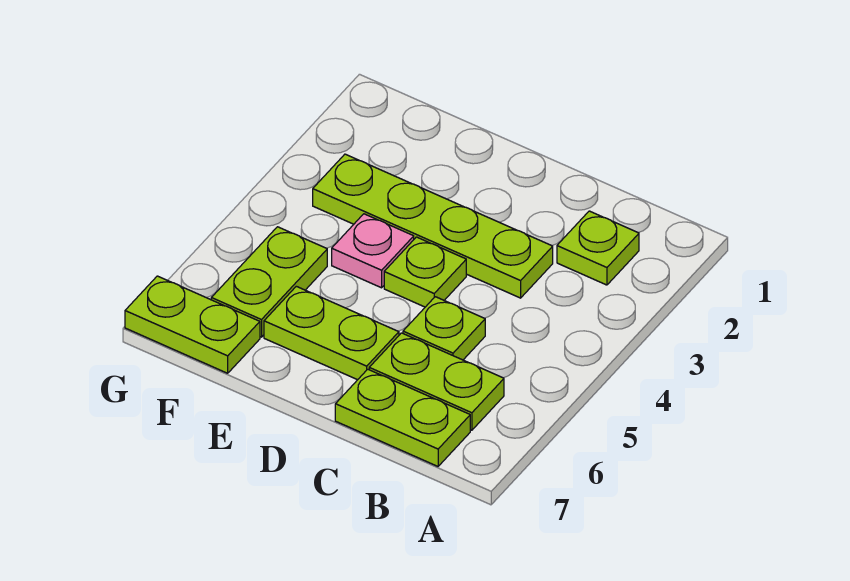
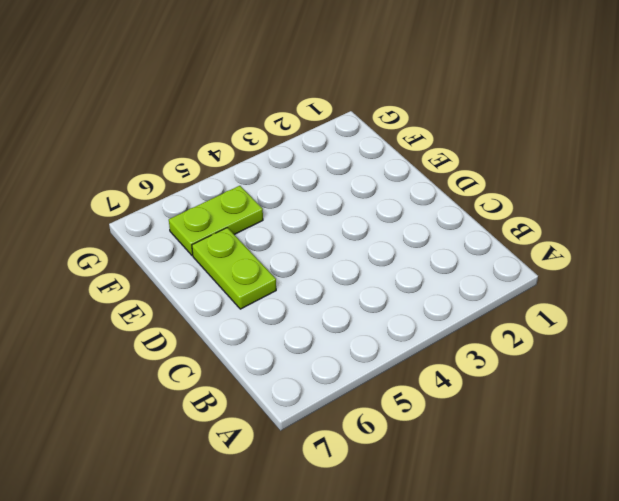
none -> lime plate B2 level 1
none -> lime plate B6:C6 level 1

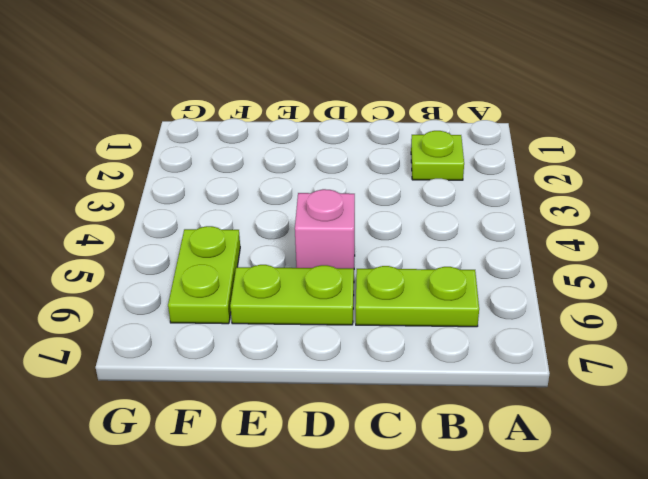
pink brick D5 level 1 -> none
none -> lime plate B7:C7 level 1
none -> lime plate C3:F3 level 1

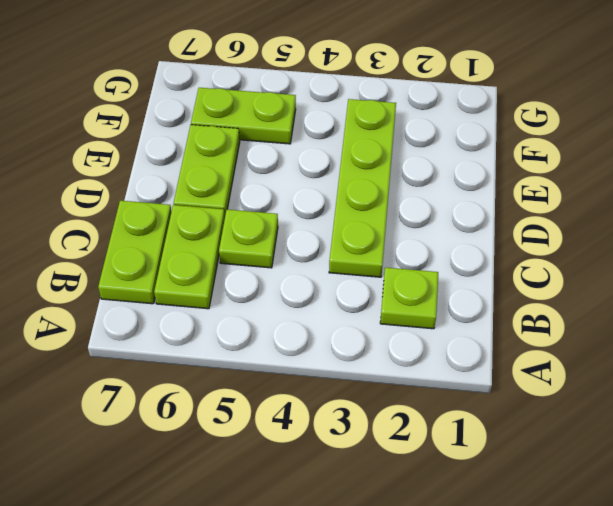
none -> lime plate D4 level 1
none -> pink plate E4 level 1

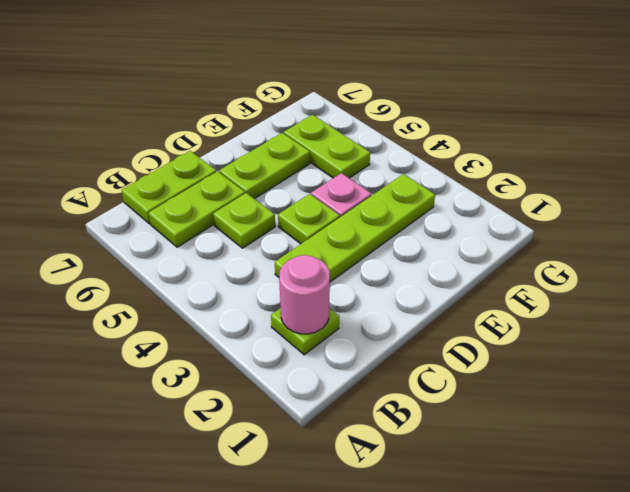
pink round brick B2 level 2 -> none
none -> lime plate F7:G7 level 1

